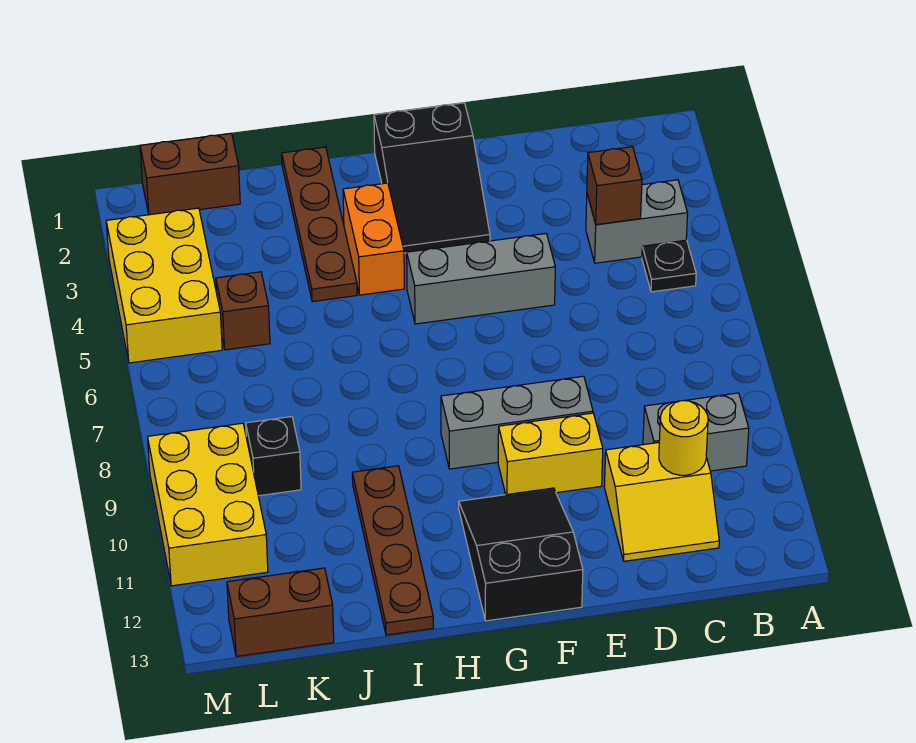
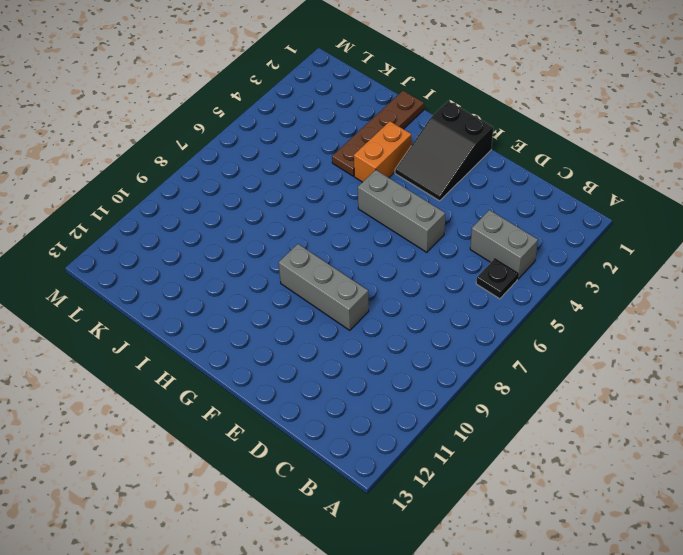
none -> grey brick B10:C10 level 1
none -> yellow slope C11:D12 level 1 top 11
none -> yellow brick E10:F10 level 1

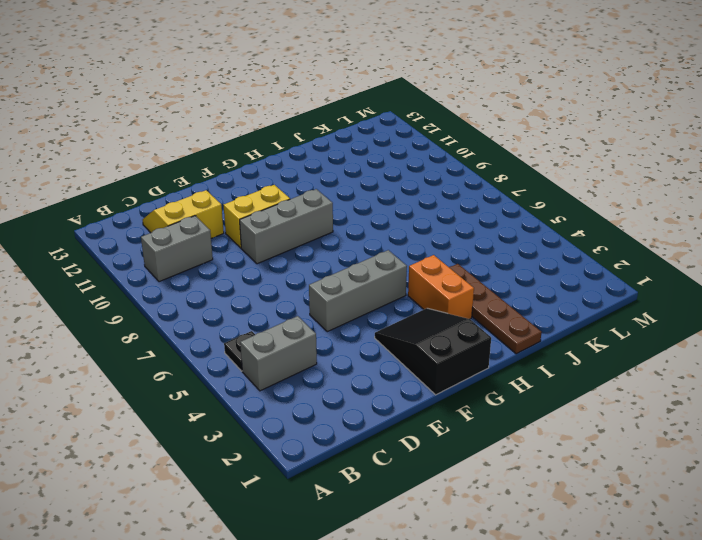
none -> black slope F11:G13 level 1 top 13
none -> brown plate I10:I13 level 1
none -> brown brick K1:L1 level 1

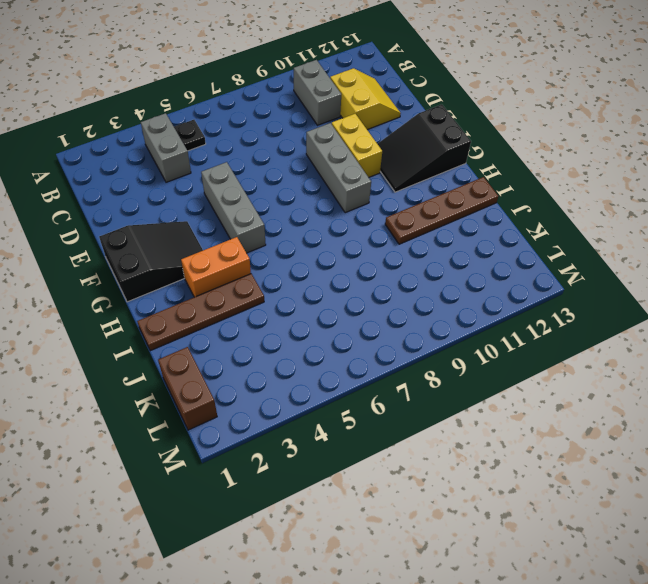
none -> brown brick K5 level 1
none -> black brick K9 level 1
none -> brown brick K13:L13 level 1

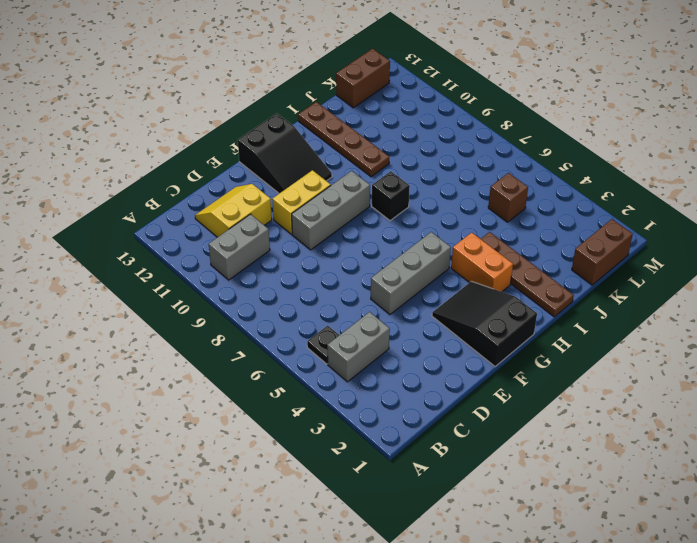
black brick H8 level 1 -> black brick K9 level 1
none -> yellow brick L3:M5 level 1
none -> yellow brick L9:M11 level 1
none -> brown brick C4 level 2

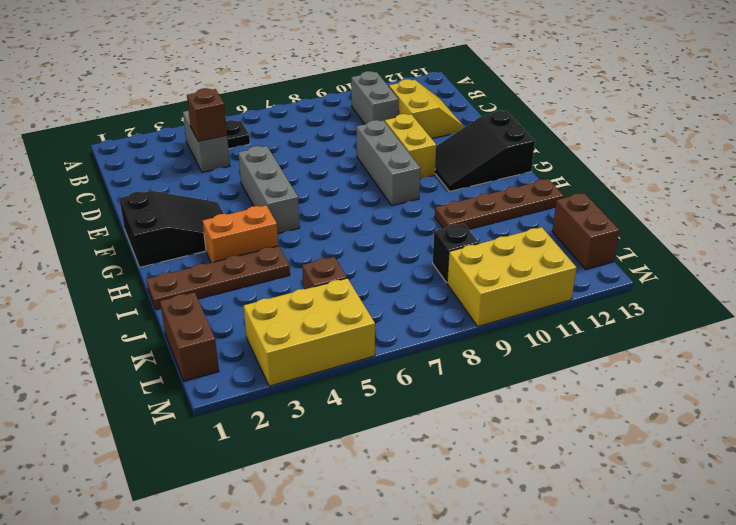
none -> yellow round brick C11 level 2

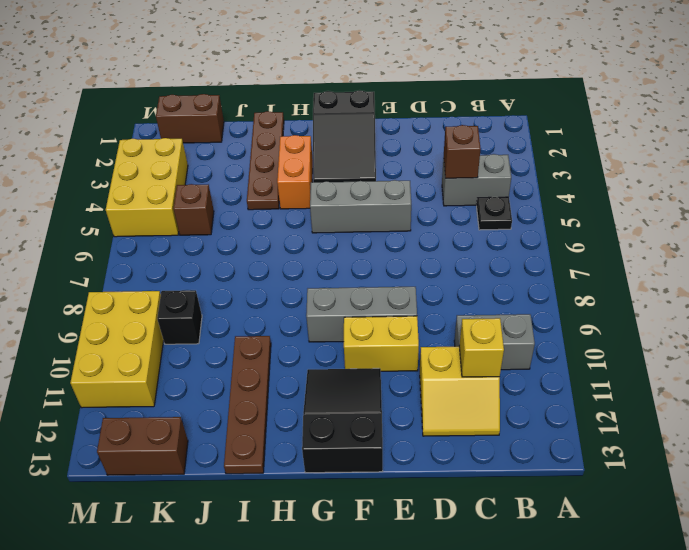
yellow brick C11 level 2 -> yellow round brick C11 level 2

